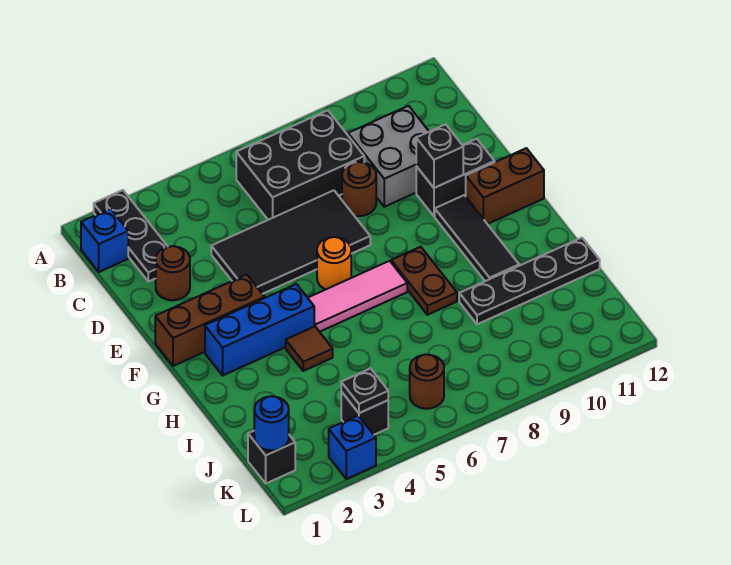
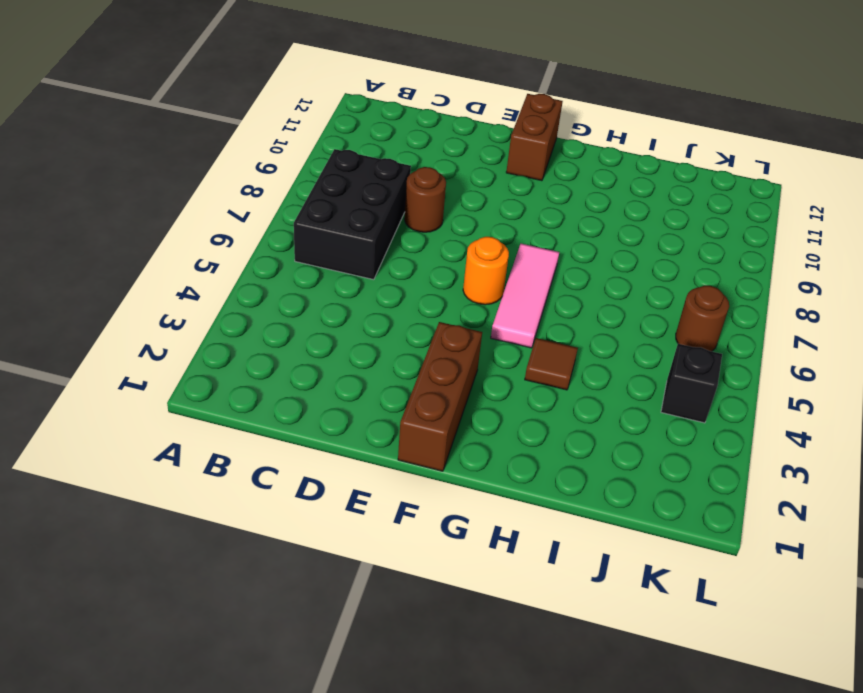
none -> black plate A2:C2 level 1
none -> blue brick B1 level 1
none -> grey brick C9:D10 level 1

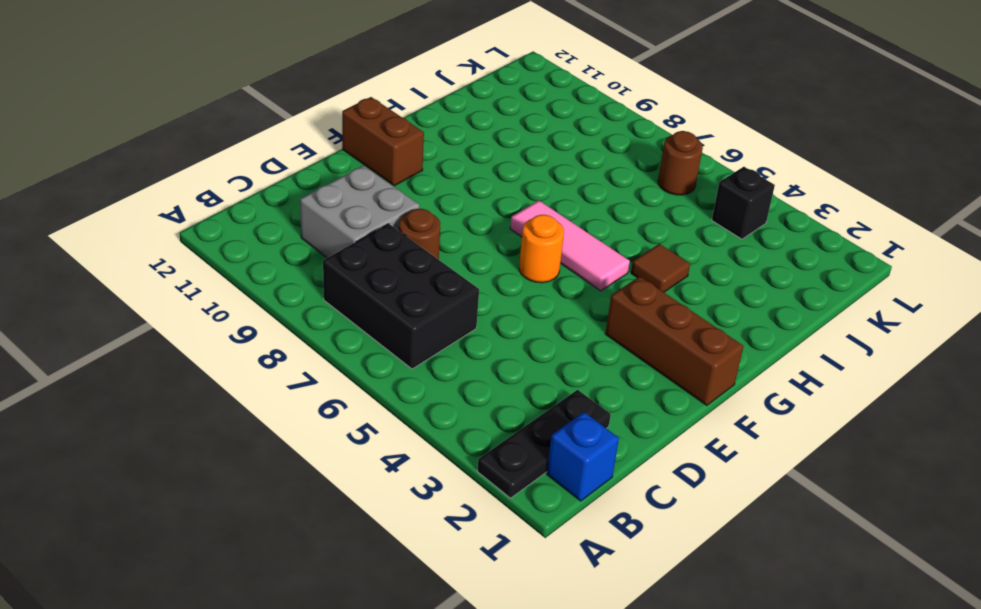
none -> brown round brick D2 level 1
none -> black tile D4:E7 level 1
none -> black brick E10:E11 level 1

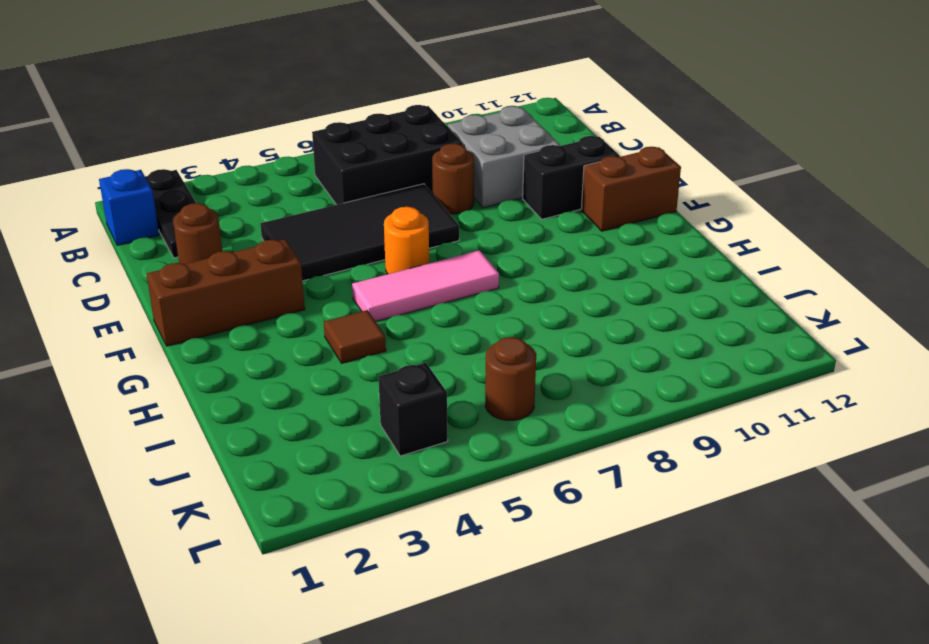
none -> black tile F10:H10 level 1
none -> blue brick G2:G4 level 1
none -> brown plate G8:H8 level 1

